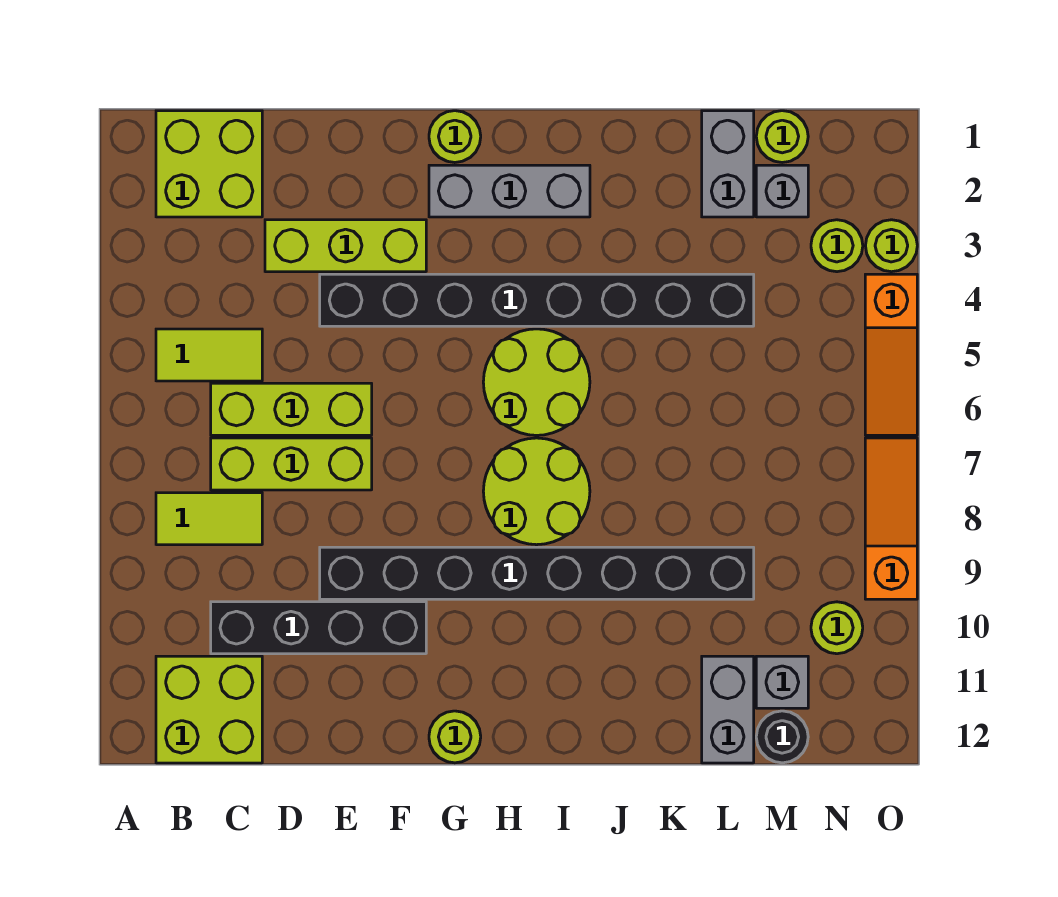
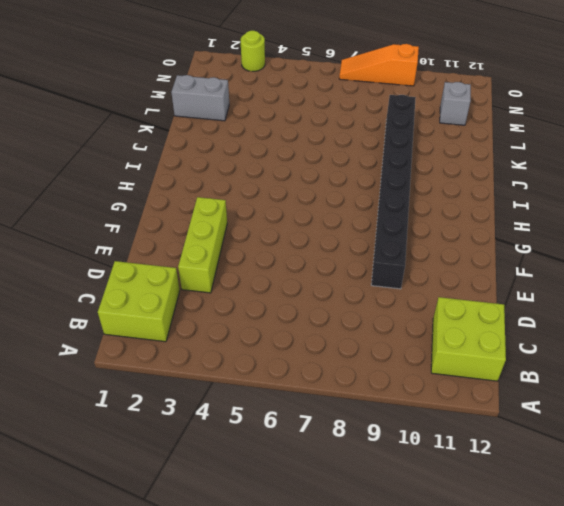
none -> lime tile B5:C5 level 1
none -> lime tile B8:C8 level 1
none -> lime brick C6:E6 level 1

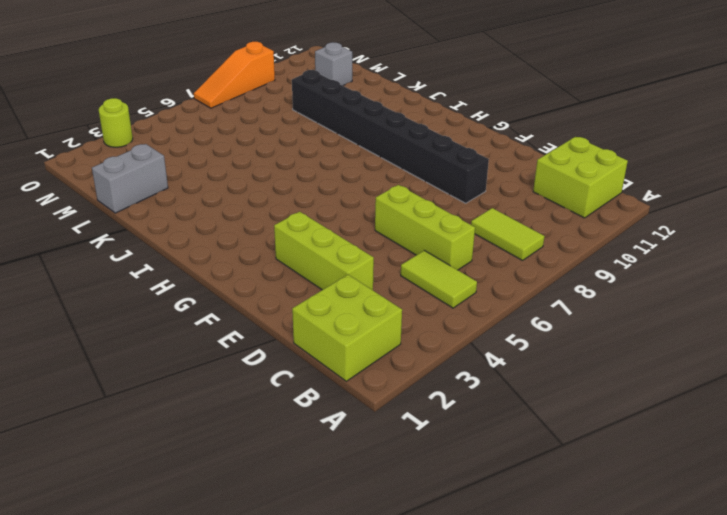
none -> lime brick C7:E7 level 1
none -> black brick C10:F10 level 1
none -> black brick E4:L4 level 1

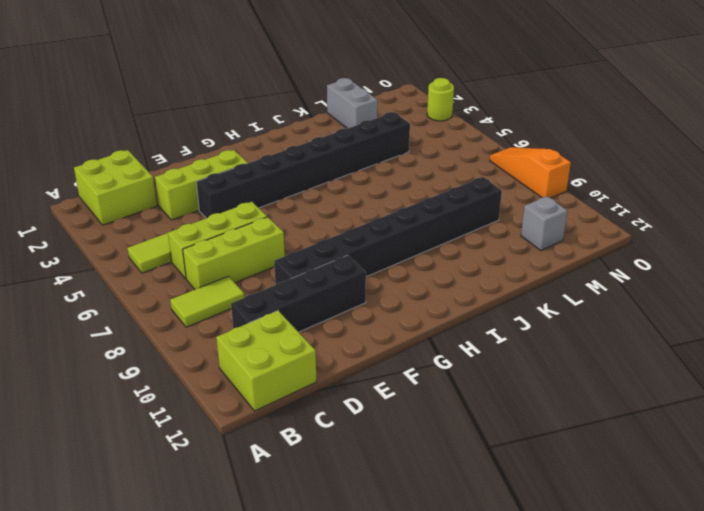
none -> lime round brick G1 level 1
none -> grey brick G2:I2 level 1
none -> lime round brick G12 level 1

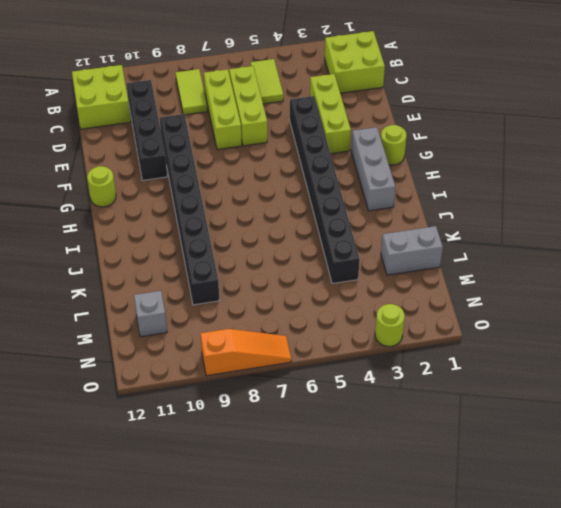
none -> lime round brick H5:I6 level 1
none -> lime round brick H7:I8 level 1
none -> grey brick L11:L12 level 1

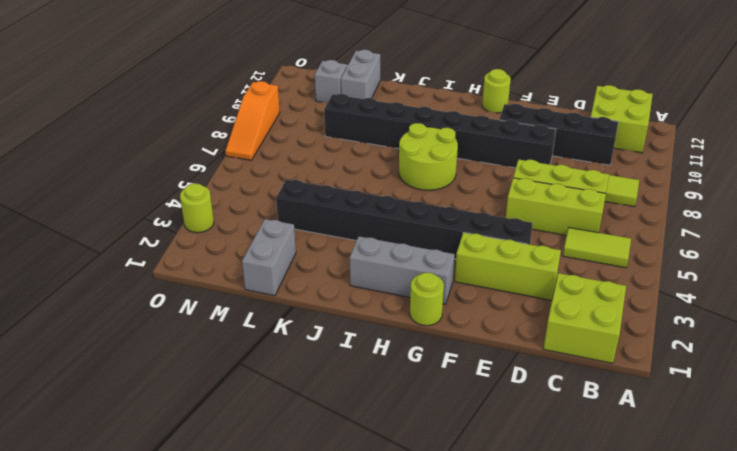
none -> lime round brick H5:I6 level 1
none -> lime round brick M1 level 1
none -> grey brick M2 level 1

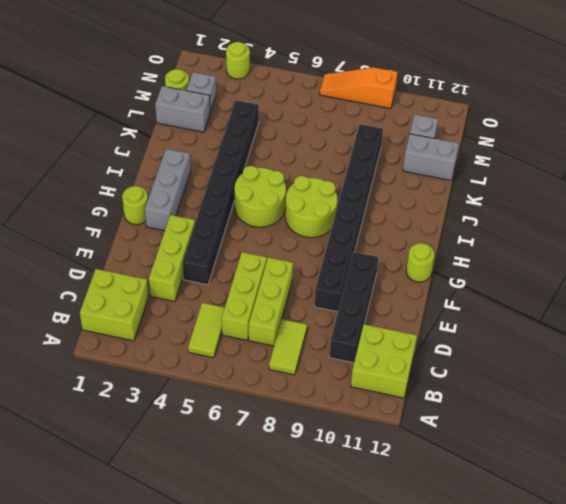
none -> black round brick M12 level 1
none -> lime round brick N3 level 1
none -> lime round brick N10 level 1

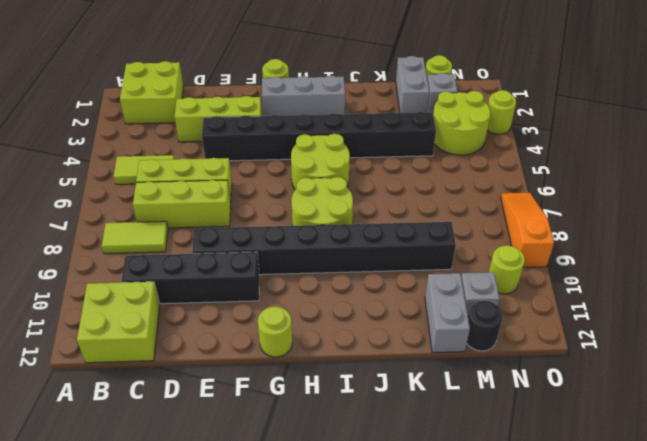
lime round brick M3:N4 level 1 -> lime round brick N3 level 1
none -> orange slope O4:O6 level 1 top 4

